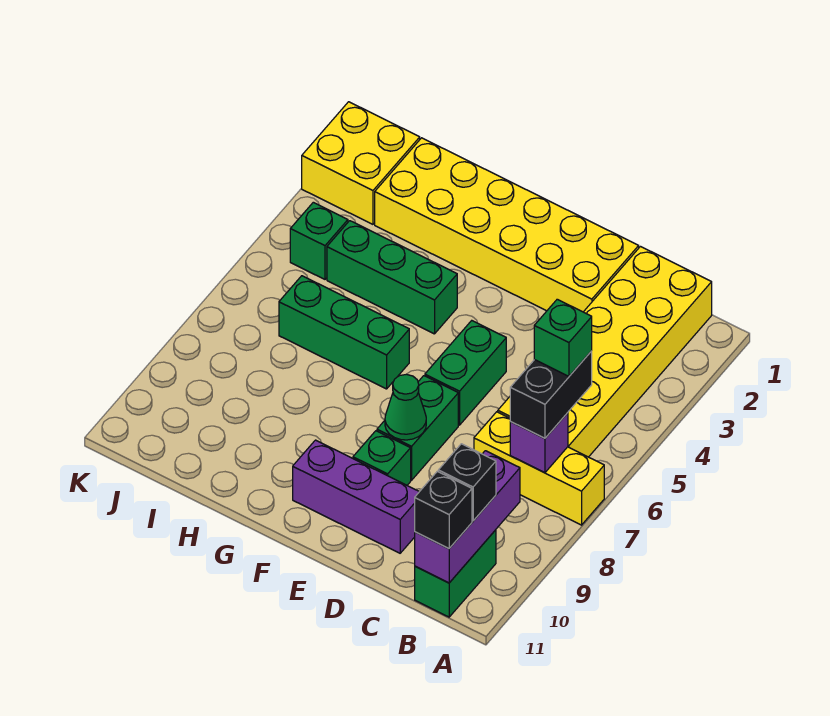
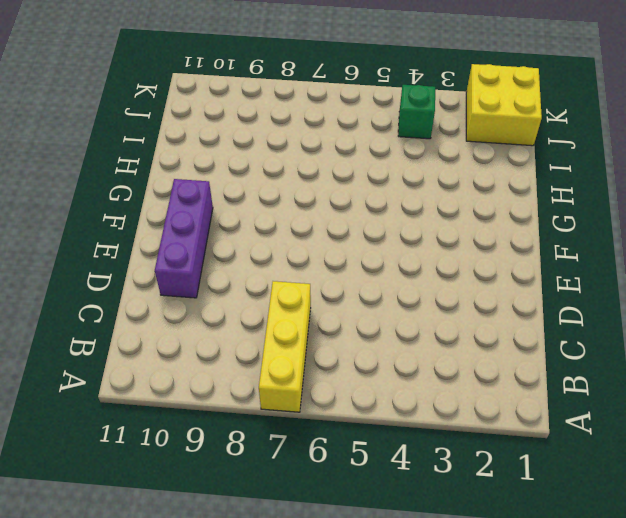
none -> yellow brick B1:C6 level 1
none -> green brick B10:B11 level 1
none -> yellow brick D1:I2 level 1

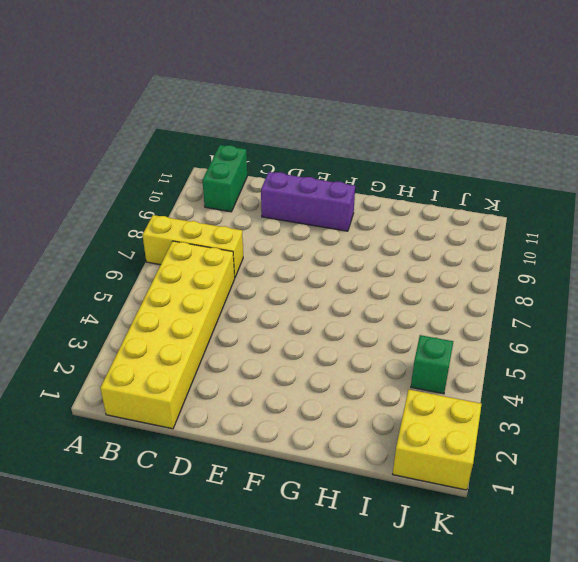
none -> yellow brick D1:I2 level 1
none -> green brick E5:E6 level 1
none -> green brick E7:E8 level 1

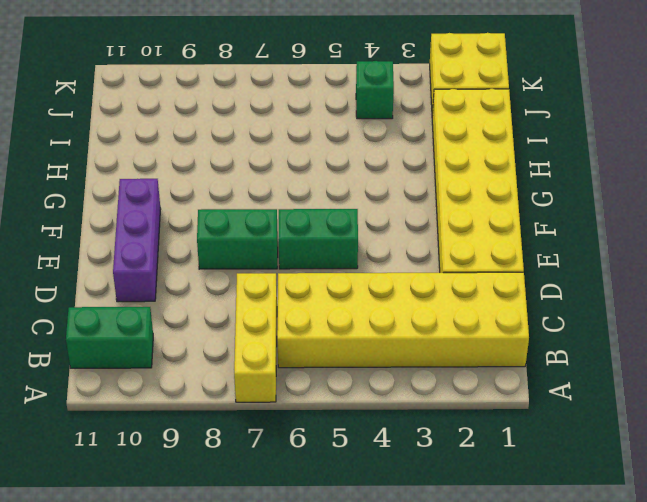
none -> green brick E9 level 1
none -> green brick G4:I4 level 1
none -> green brick G6:I6 level 1

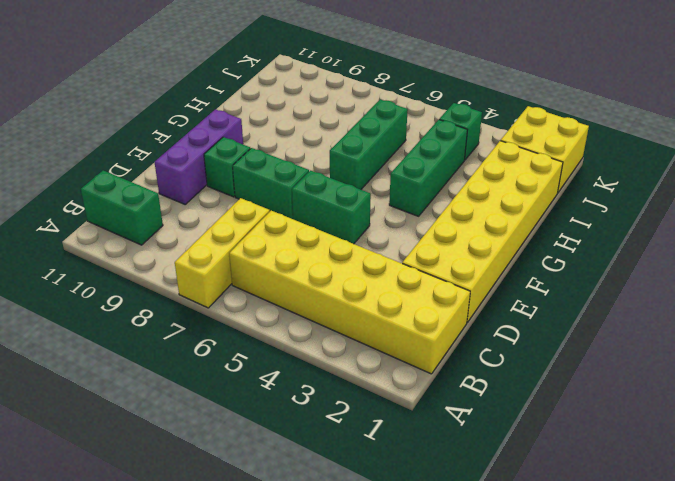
none -> purple brick B7 level 2
none -> purple brick B9:B11 level 2
none -> green cone E8 level 2

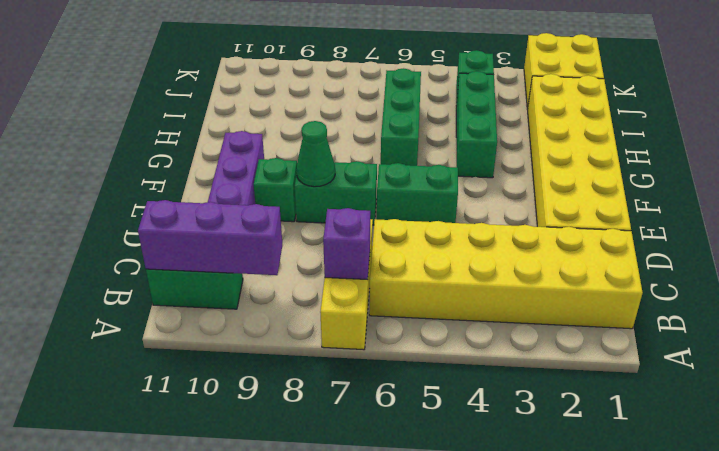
none -> black brick B6:B7 level 3
none -> black brick B10 level 3
none -> black brick B11 level 3

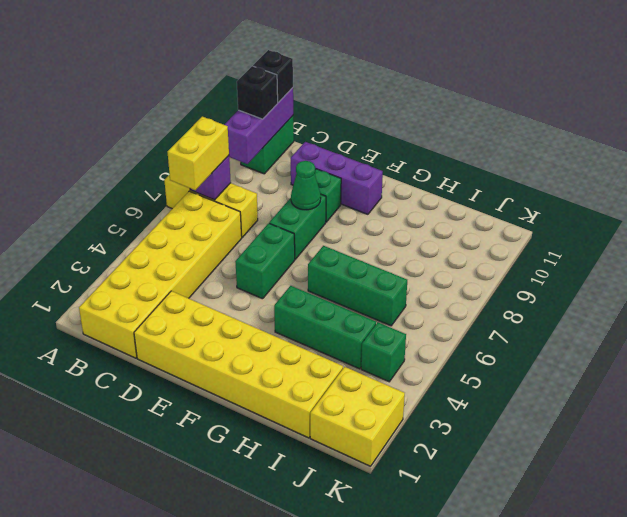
yellow brick B6:B7 level 3 -> black brick B6:B7 level 3
none -> green brick B6 level 4

